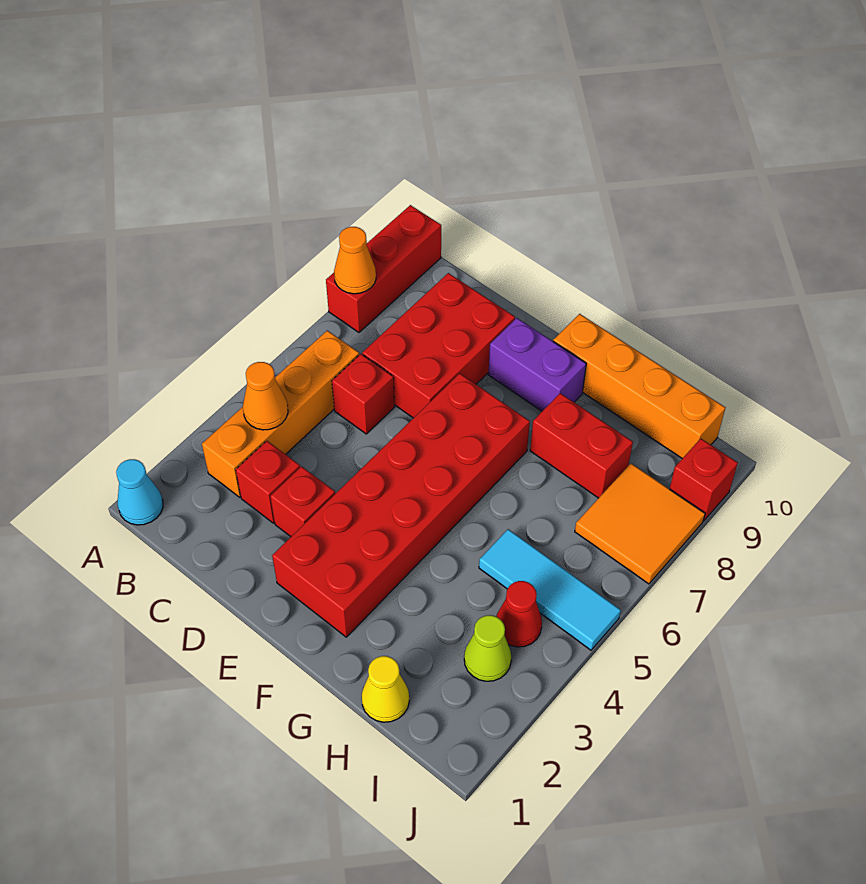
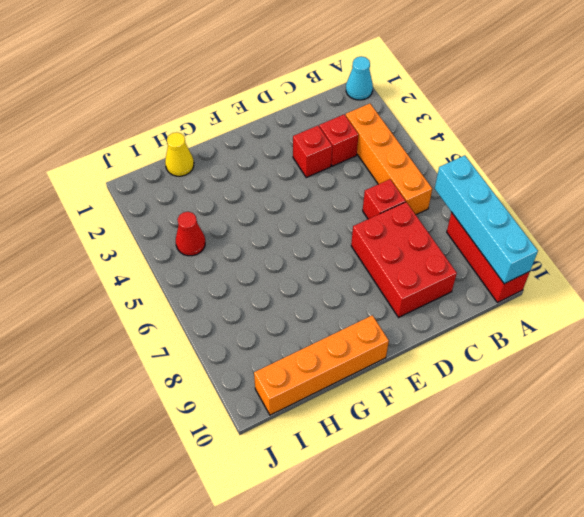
cyan brick A7:A10 level 2 -> orange cone A8 level 2
none -> red brick E2:F7 level 1
none -> purple brick E9:F9 level 1
none -> red brick G8:H8 level 1

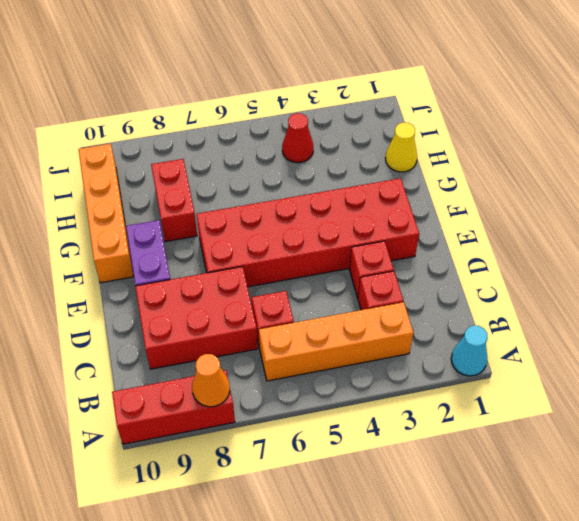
none -> cyan tile H5:J5 level 1
none -> lime cone I3 level 1
none -> orange tile I7:J8 level 1

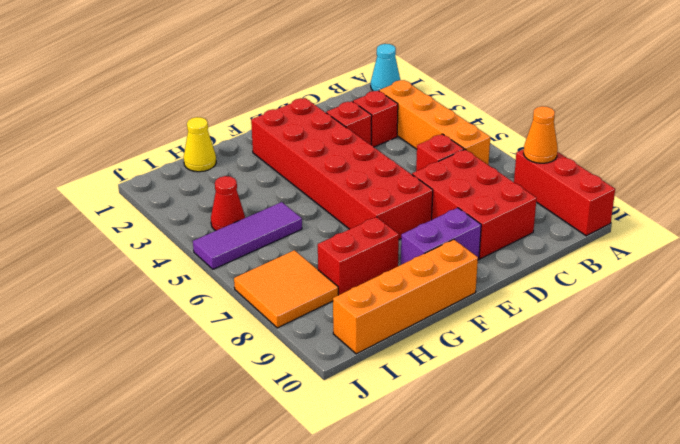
purple tile H5:J5 level 1 -> cyan tile H5:J5 level 1
none -> lime cone I3 level 1
none -> red brick J9 level 1
none -> orange cone B4 level 2

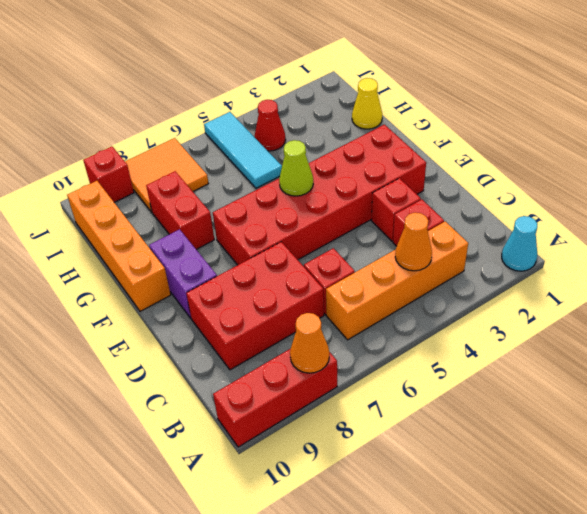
lime cone F5 level 2 -> lime cone I3 level 1

